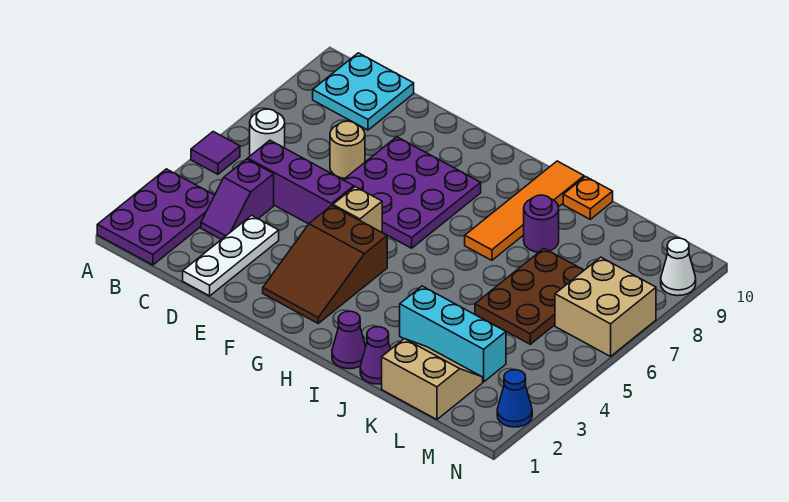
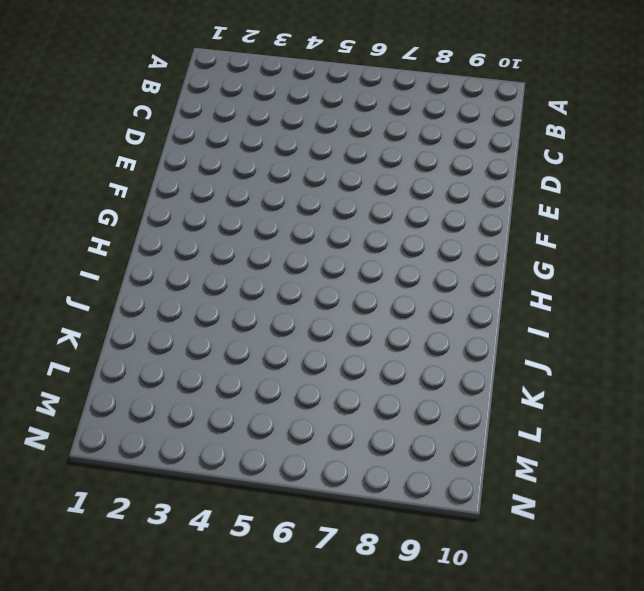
none -> purple plate A1:B3 level 1
none -> purple tile A5 level 1
none -> white round brick B6 level 1

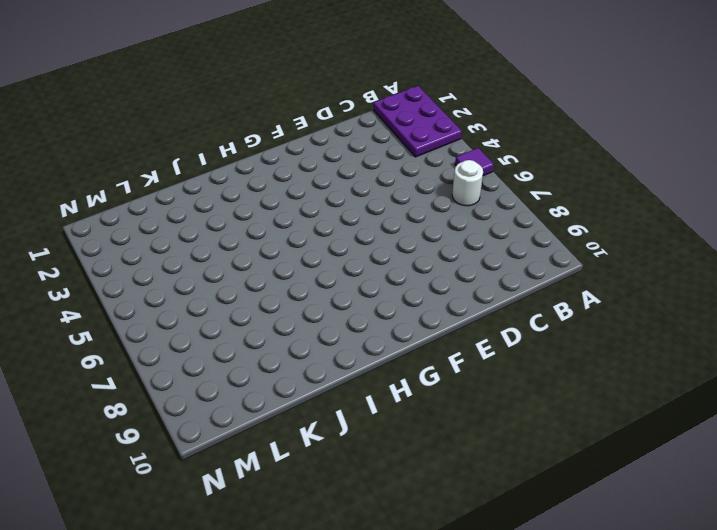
none -> cyan plate B9:C10 level 1
none -> purple slope C3:C4 level 1 top 4
none -> purple brick C5:E5 level 1

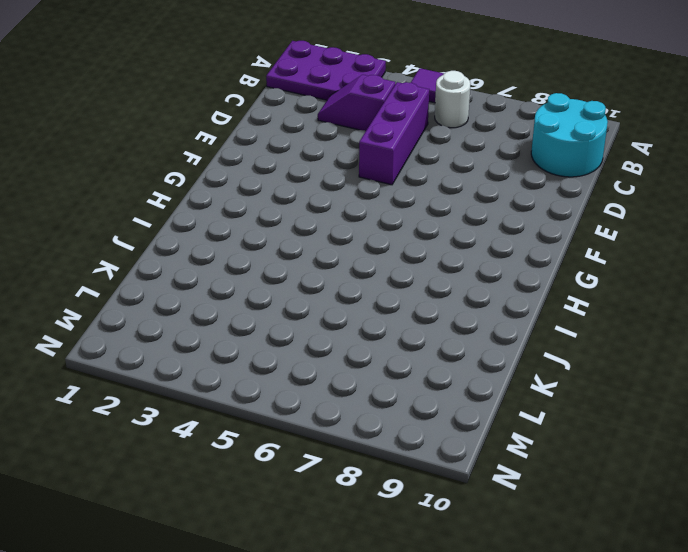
cyan round brick B9:C10 level 1 -> cyan plate B9:C10 level 1
none -> white plate D1:D3 level 1
none -> tan round brick D7 level 1
none -> purple plate E6:G8 level 1

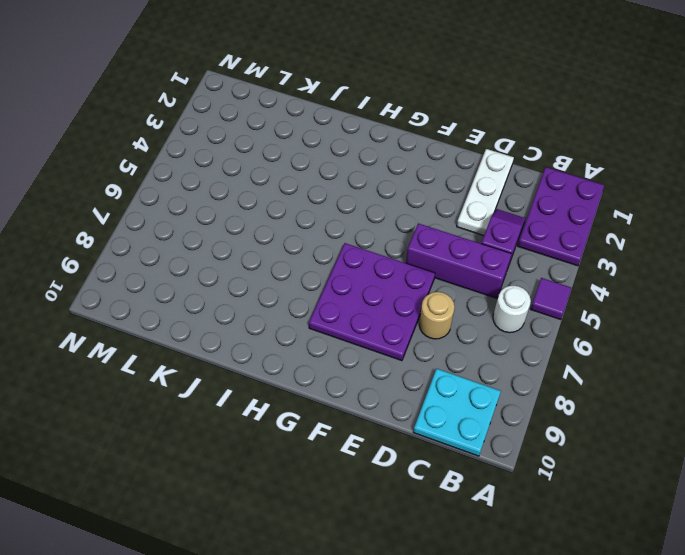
none -> brown slope F2:G4 level 1 top 4
none -> tan brick F5 level 1
none -> purple cone I1 level 1

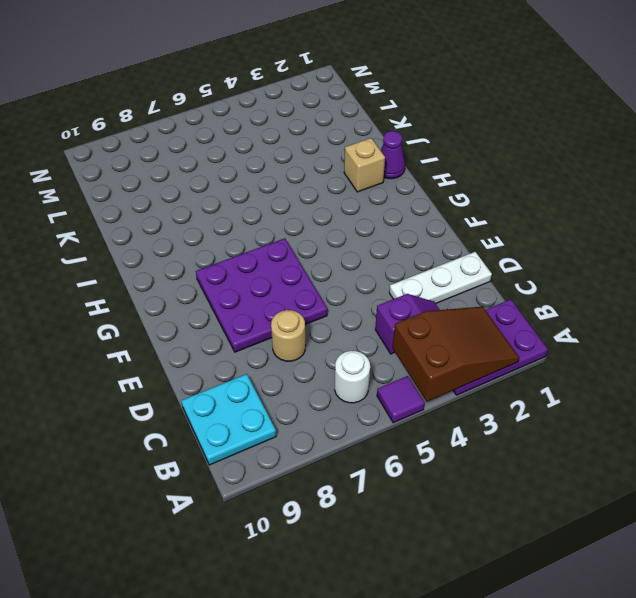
brown slope A2:B4 level 2 top 4 -> brown slope F2:G4 level 1 top 4
tan brick I2 level 1 -> tan brick F5 level 1
none -> purple brick C5:E5 level 1
none -> orange tile I7:I10 level 1
none -> purple cone J1 level 1

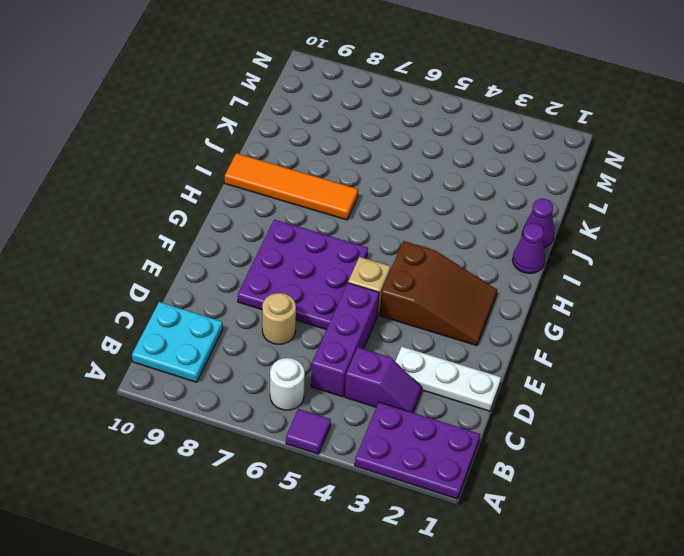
none -> cyan brick J3:L3 level 1
none -> purple round brick J8 level 1
none -> orange plate J10 level 1

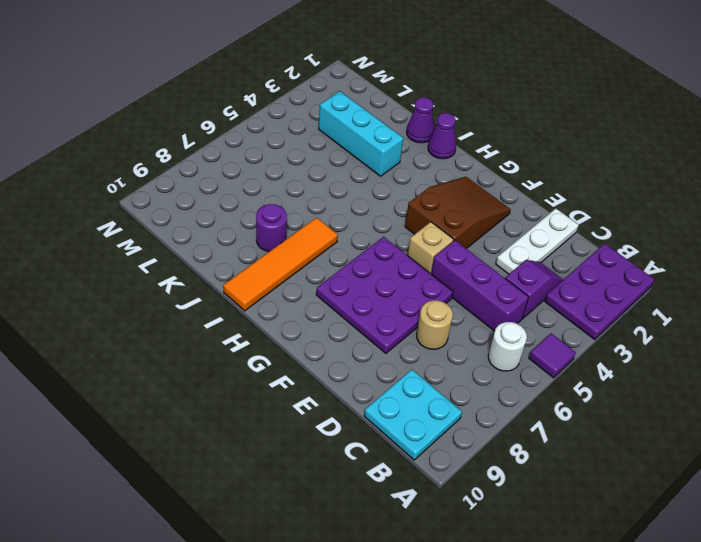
none -> orange plate J10 level 1
none -> tan slope K1:L2 level 1 top 1
none -> brown plate K5:L7 level 1

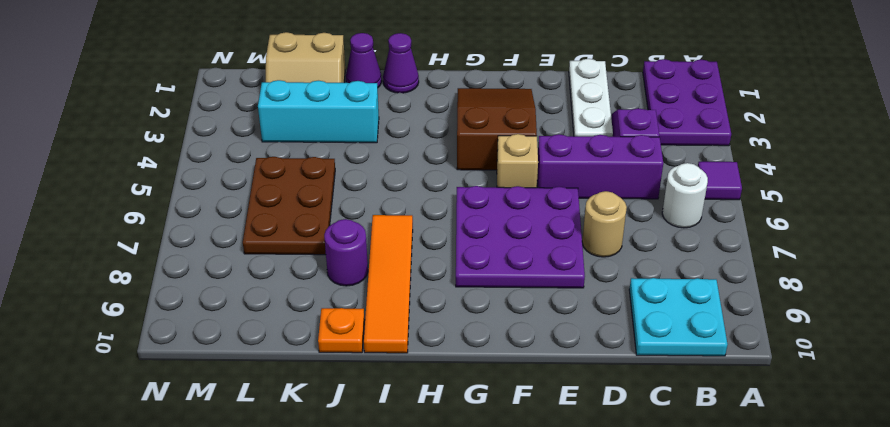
none -> tan brick M6:N7 level 1
none -> blue cone N2 level 1
none -> white cone N9 level 1

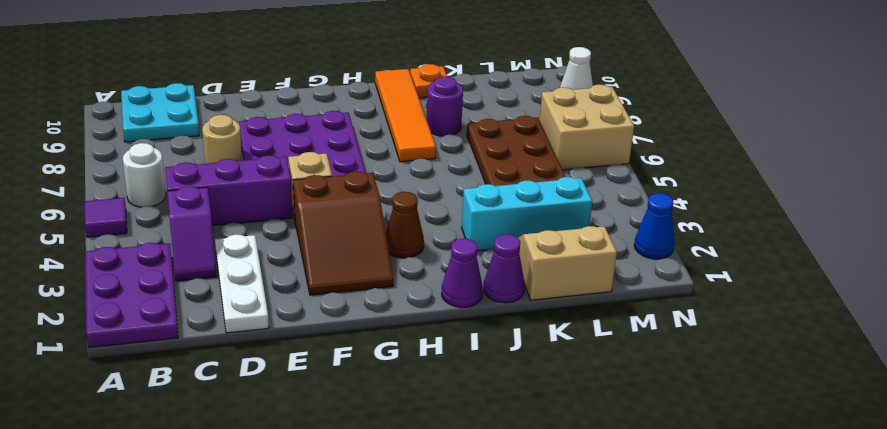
brown cone H3 level 1 -> none

